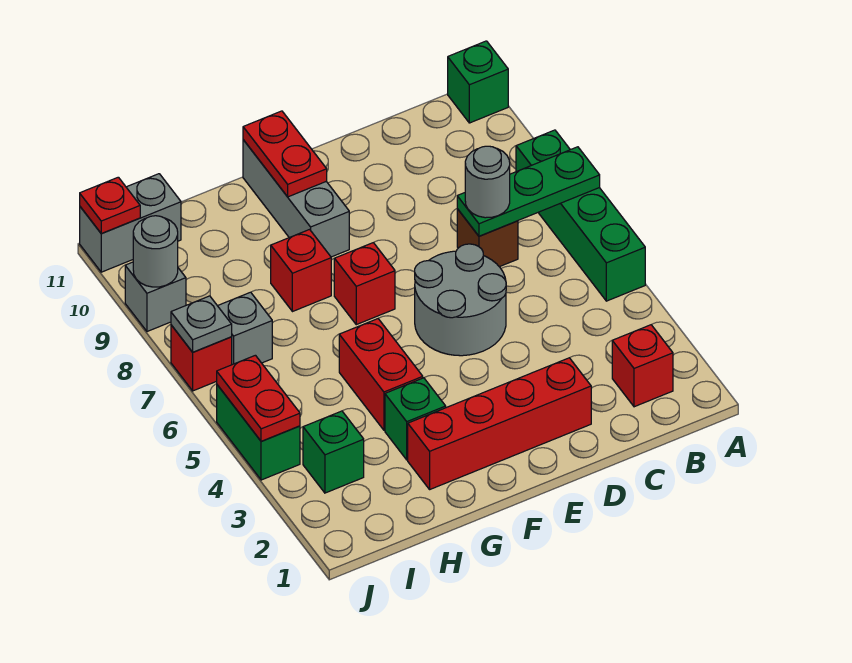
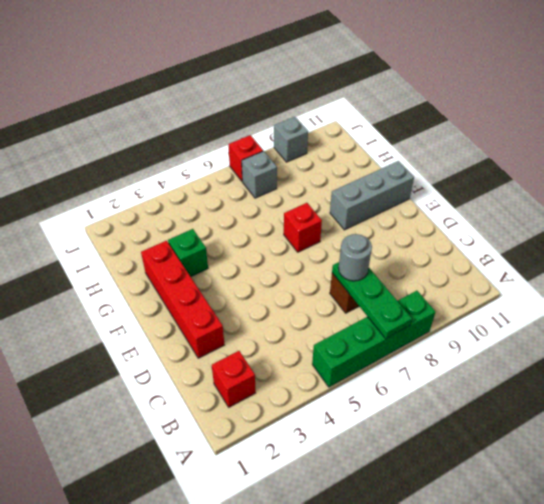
none -> green brick A11 level 1
none -> grey round brick D5:E6 level 1
none -> red brick G4:G5 level 1

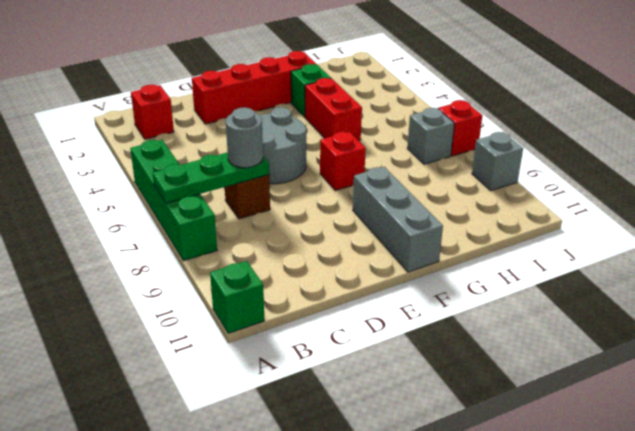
none -> red brick G8 level 1
none -> green brick I3 level 1
none -> grey brick I11:J11 level 1

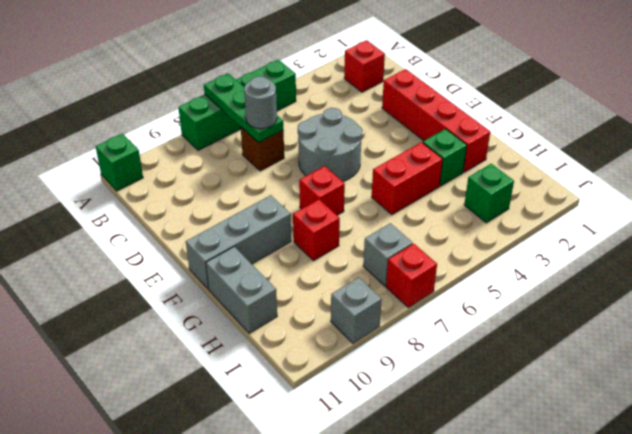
grey brick G11:H11 level 1 -> grey brick I11:J11 level 1
none -> green brick J4:J5 level 1
none -> red plate F10:F11 level 2
none -> red plate J4:J5 level 2

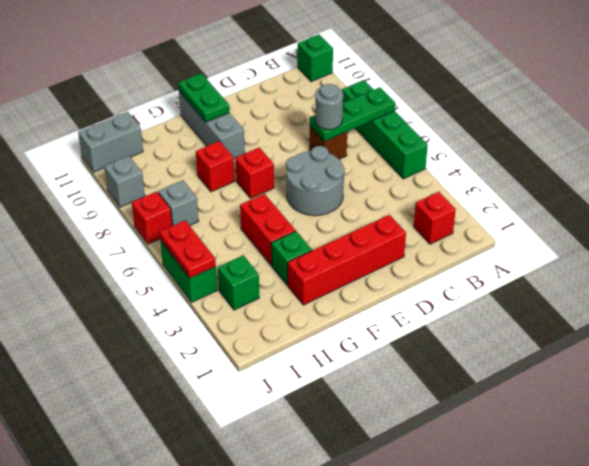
green plate F10:F11 level 2 -> red plate F10:F11 level 2
none -> grey plate J7 level 2
none -> grey round brick J9 level 2
none -> red plate J11 level 2

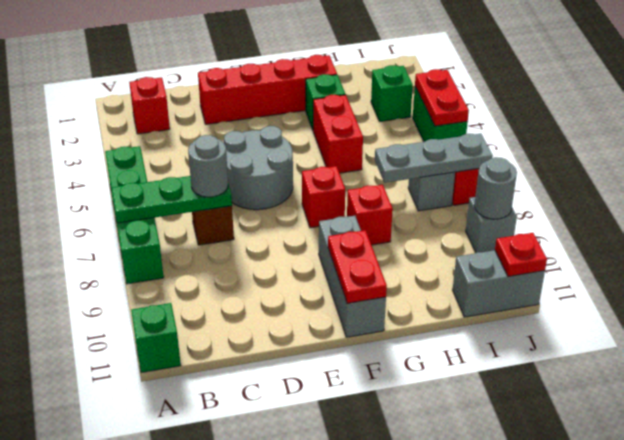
grey plate H7:J7 level 2 -> grey plate J7 level 2

